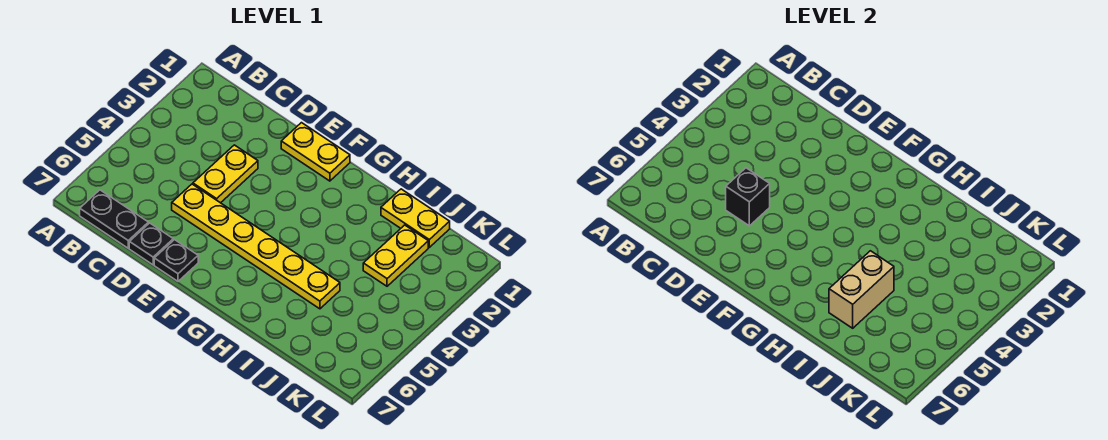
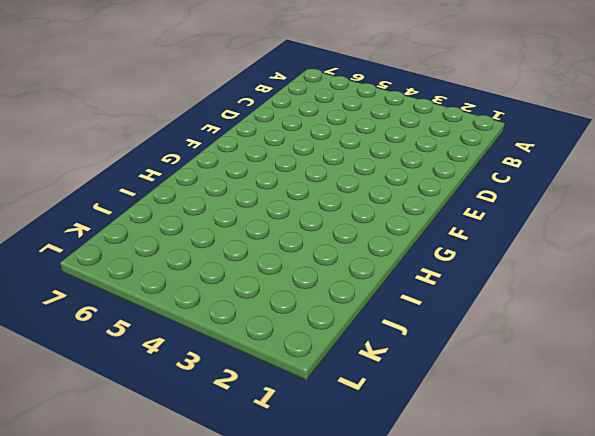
none -> black plate B7:C7 level 1
none -> yellow plate D3:D4 level 1

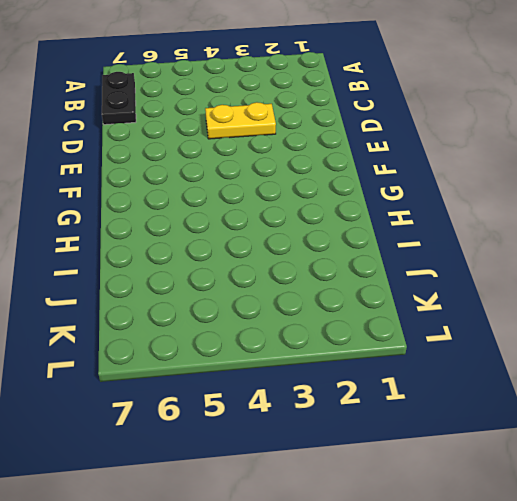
none -> yellow plate D5:I5 level 1
none -> black plate D7 level 1

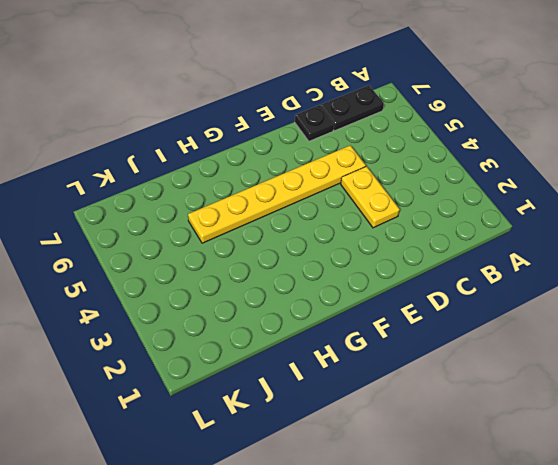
none -> yellow plate E1:F1 level 1
none -> black plate E7 level 1

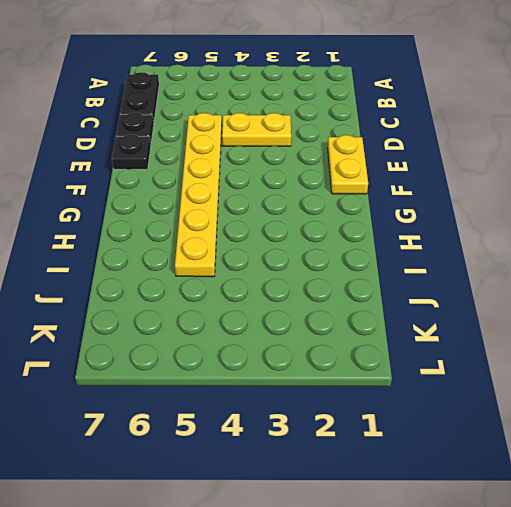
none -> yellow plate I1:J1 level 1
none -> yellow plate J2:J3 level 1

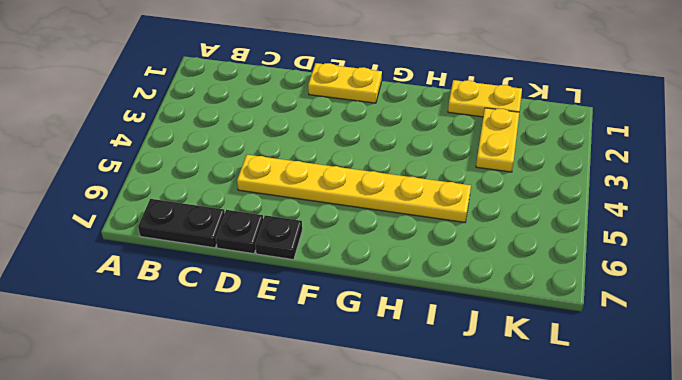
none -> yellow plate D3:D4 level 1
none -> black brick D5 level 2

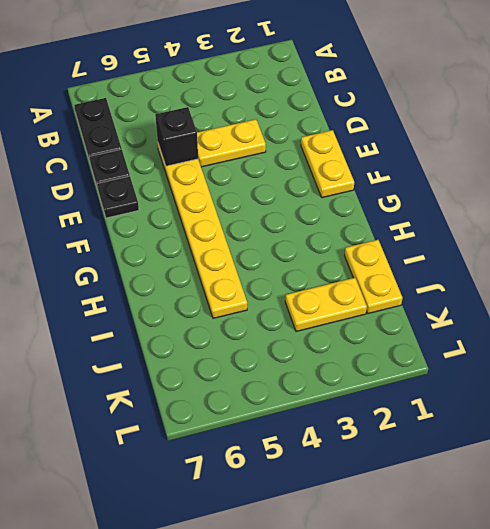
none -> tan brick I5:I6 level 2

